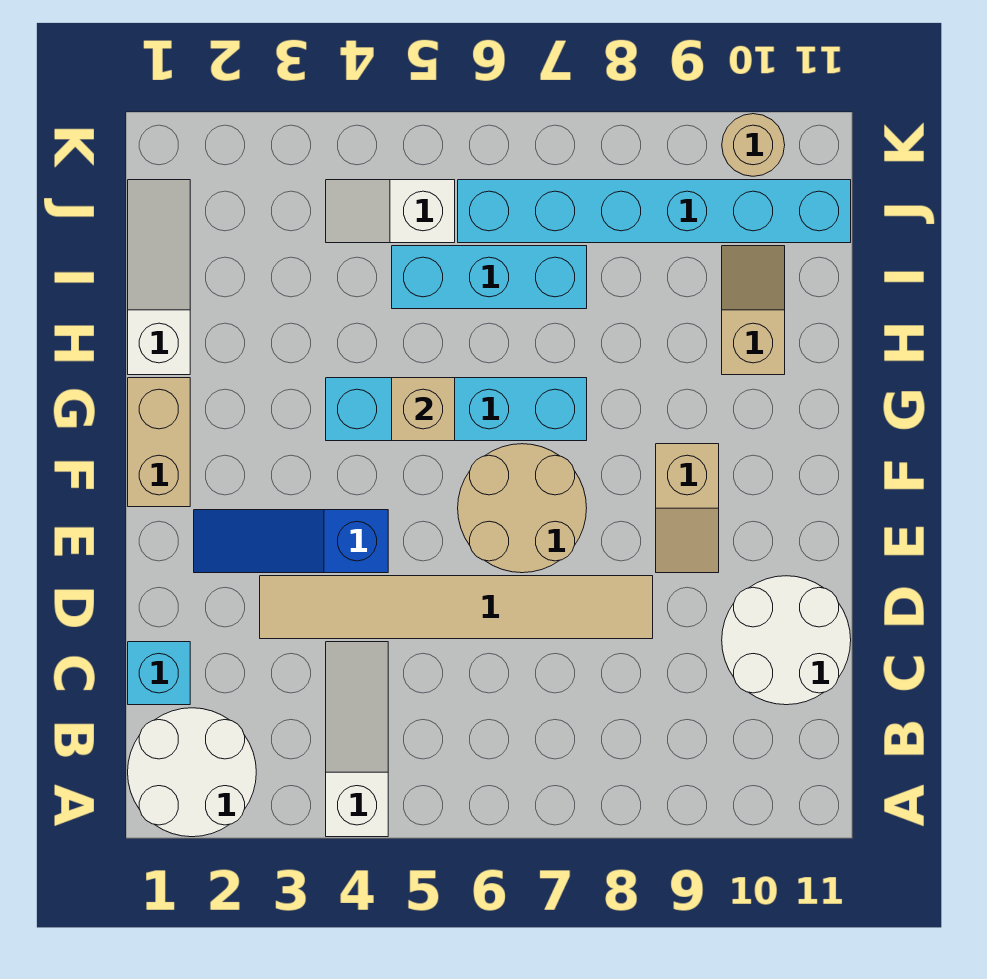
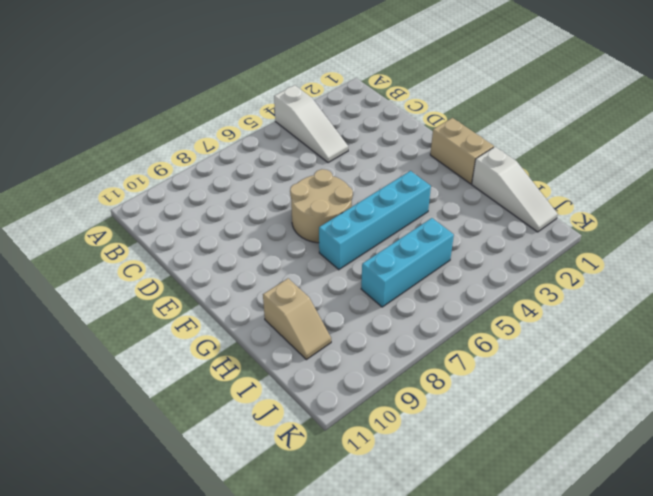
none -> white round brick A1:B2 level 1
none -> cyan brick C1 level 1
none -> white round brick C10:D11 level 1

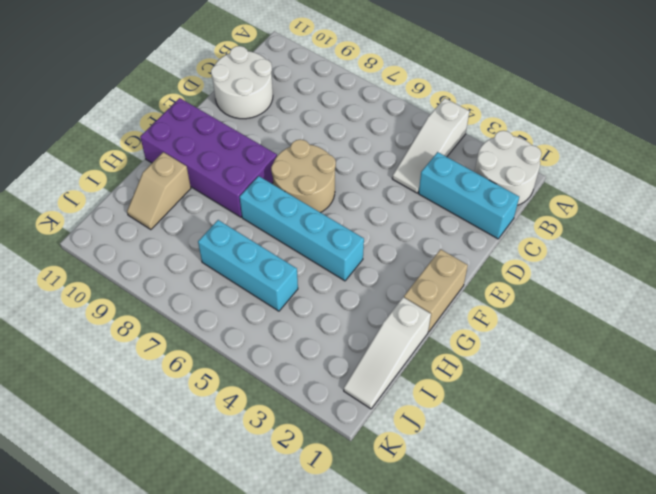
cyan brick C1:C3 level 1 -> cyan brick C1 level 1
purple brick F8:G11 level 1 -> tan slope E9:F9 level 1 top F
none -> tan tile D3:D8 level 1
none -> blue slope E2:E4 level 1 top 4
none -> white slope J4:J5 level 1 top 5

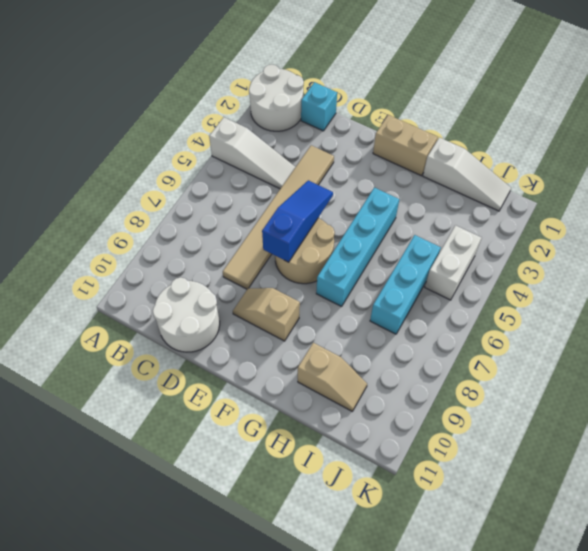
blue slope E5:E7 level 2 top 7 -> blue slope E2:E4 level 1 top 4
white brick J4:J5 level 1 -> white slope J4:J5 level 1 top 5
none -> cyan brick J6:J11 level 1
none -> tan round brick K10 level 1
none -> tan brick G5 level 2

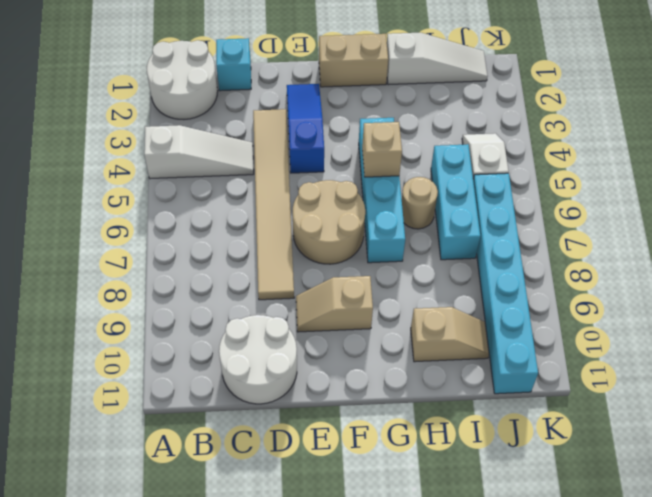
tan round brick H6 level 1 -> tan round brick K10 level 1

